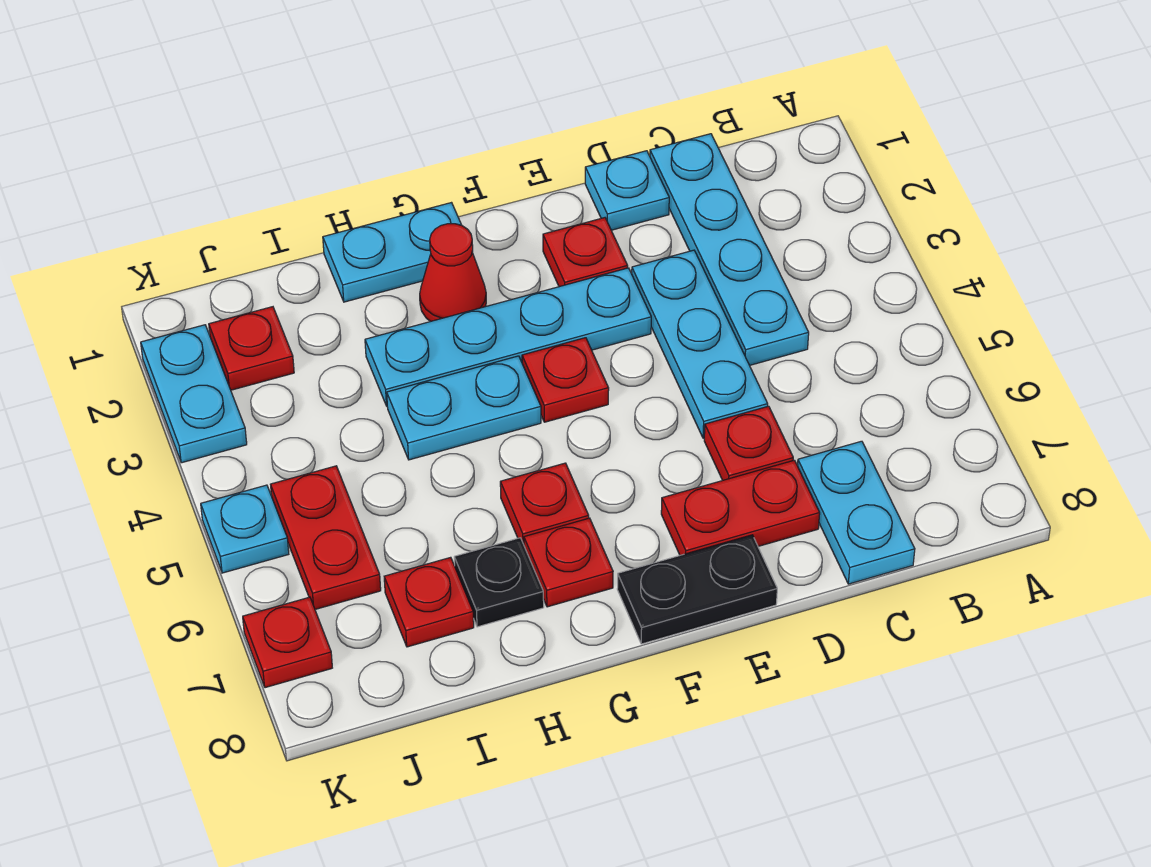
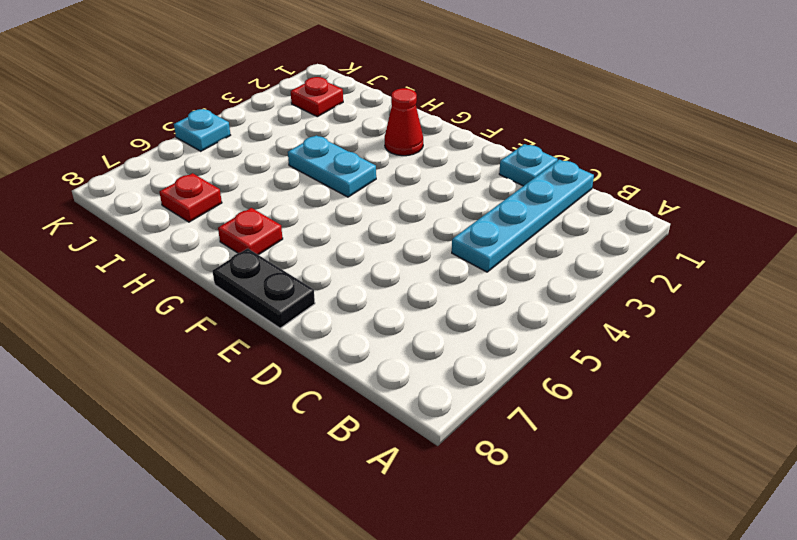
none -> cyan plate C7:C8 level 1
none -> cyan plate D3:D5 level 1
none -> red plate D6 level 1

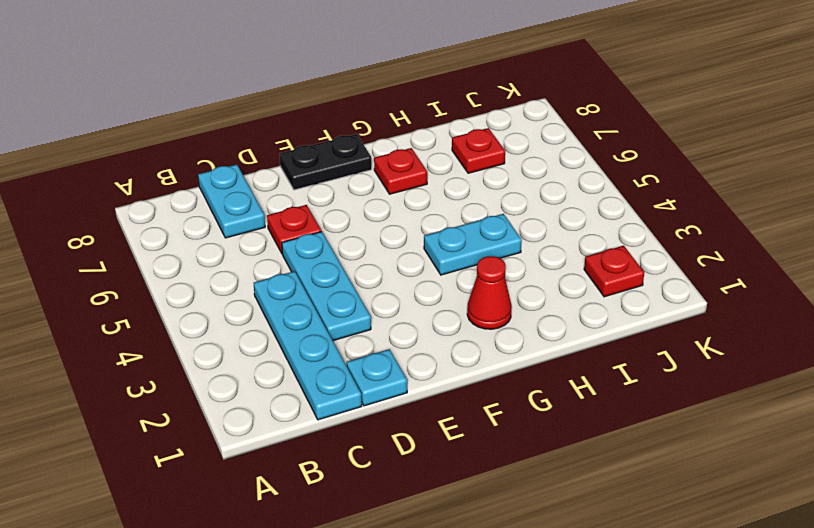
none -> red plate D7:E7 level 1
none -> red plate E2 level 1
none -> cyan plate E3:H3 level 1

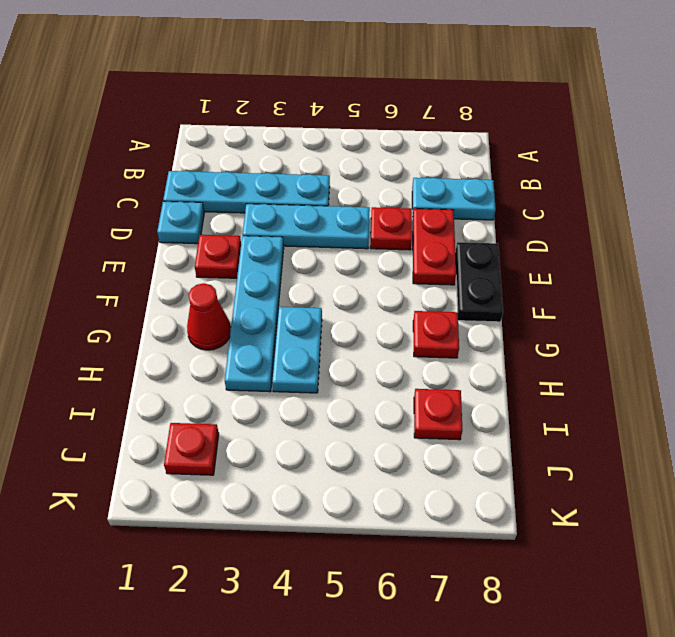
none -> red plate F4 level 1
none -> cyan plate G1:H1 level 1
none -> red plate G6 level 1

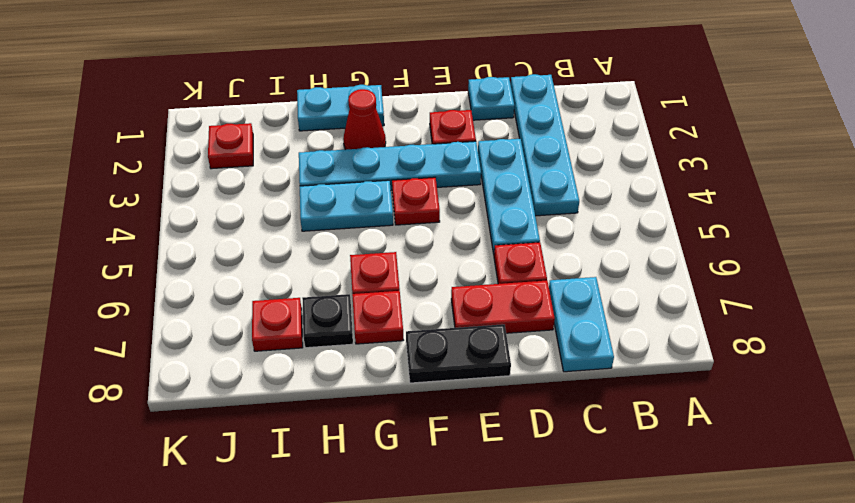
none -> red plate J5:J6 level 1
none -> cyan plate K2:K3 level 1
none -> cyan plate K5 level 1

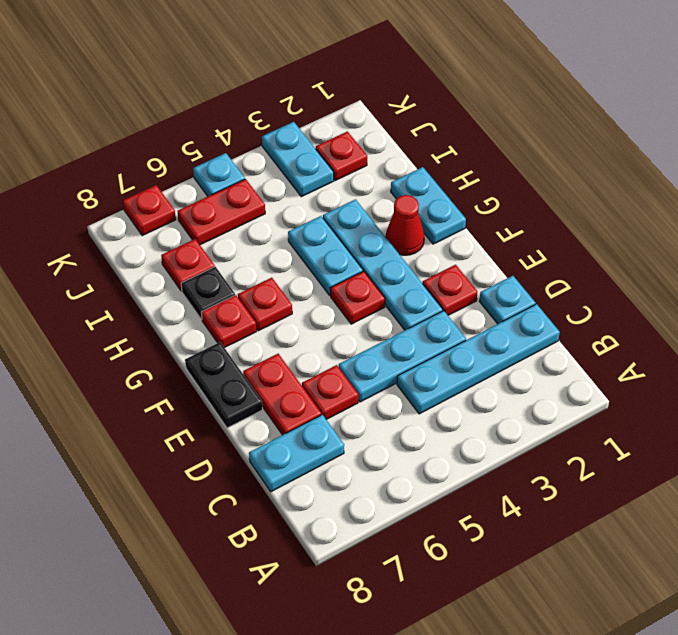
cyan plate J3:K3 level 1 -> cyan plate K2:K3 level 1

